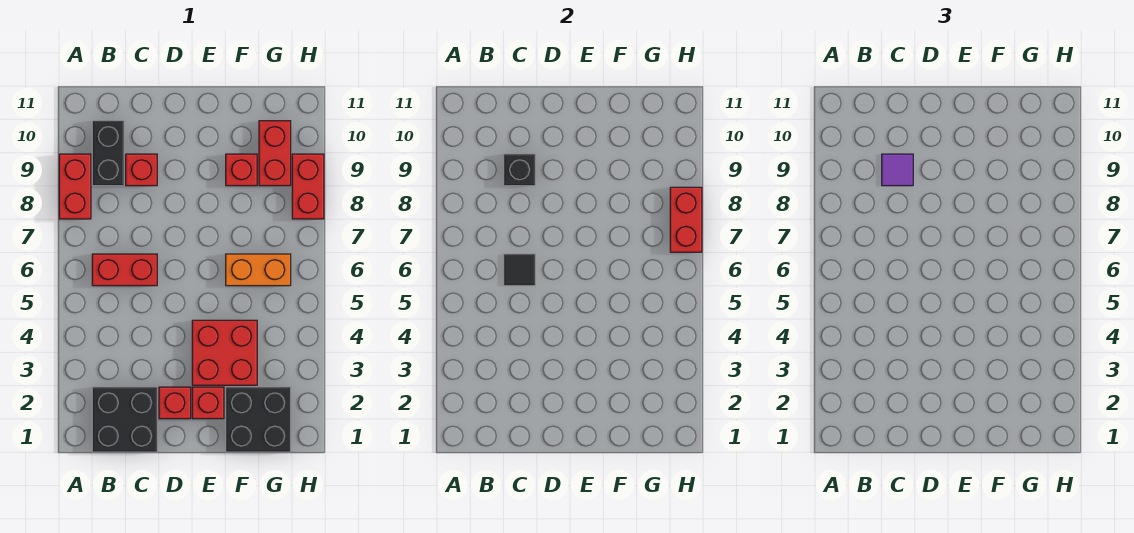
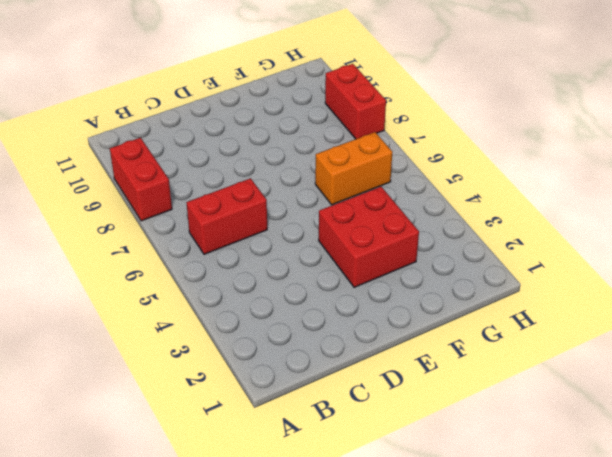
none -> black brick B1:C2 level 1
none -> black brick B9:B10 level 1
none -> red brick C9 level 1

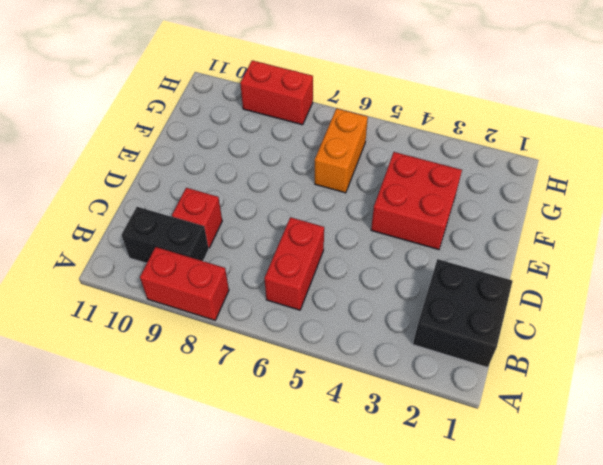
none -> red brick D2 level 1
none -> red brick E2 level 1
none -> black brick F1:G2 level 1

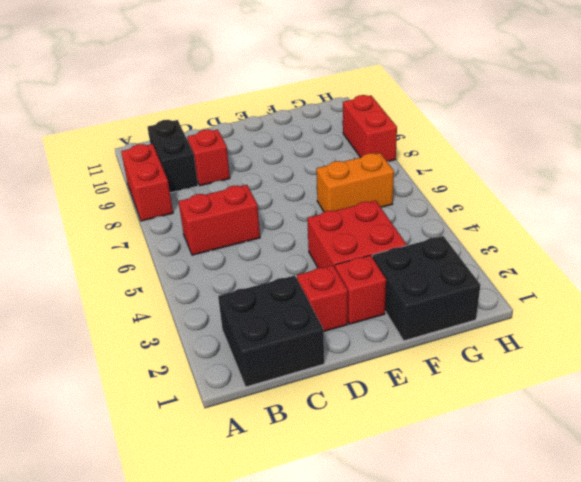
none -> red brick F9 level 1
none -> red brick G9:G10 level 1
none -> black tile C6 level 2

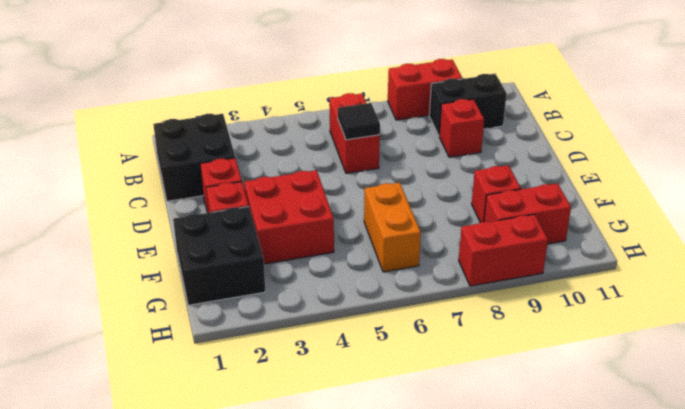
none -> black brick C9 level 2
none -> red brick H7:H8 level 2
none -> purple tile C9 level 3

